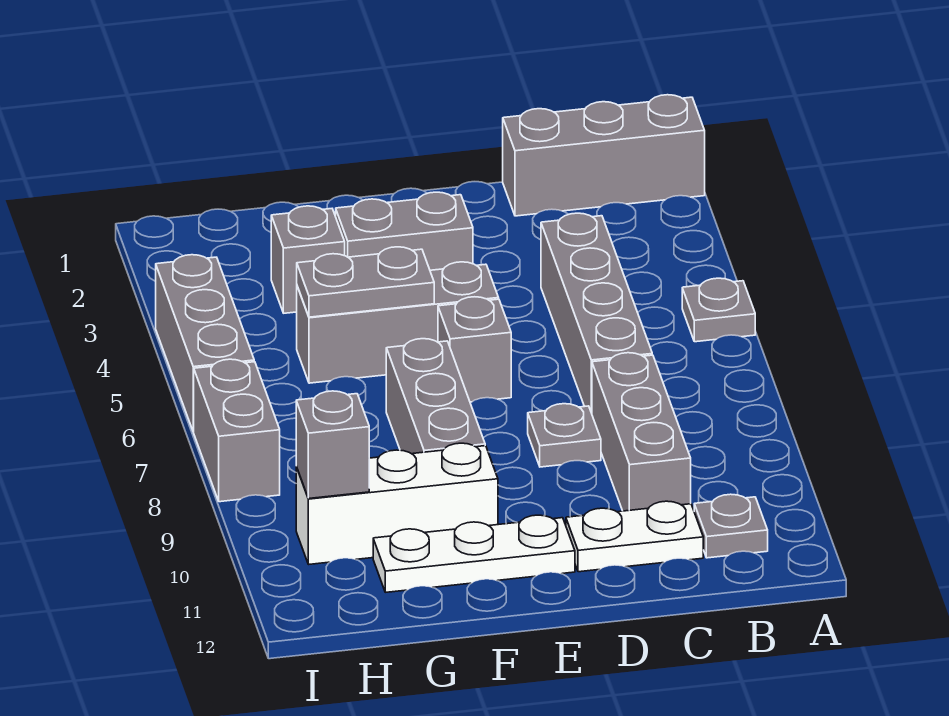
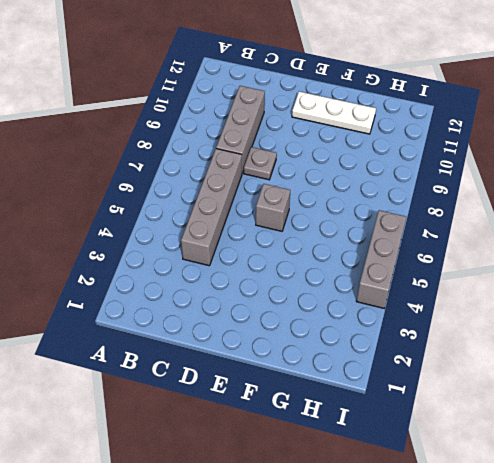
none -> grey brick A1:C1 level 1
none -> grey plate A5 level 1
none -> grey plate B11 level 1

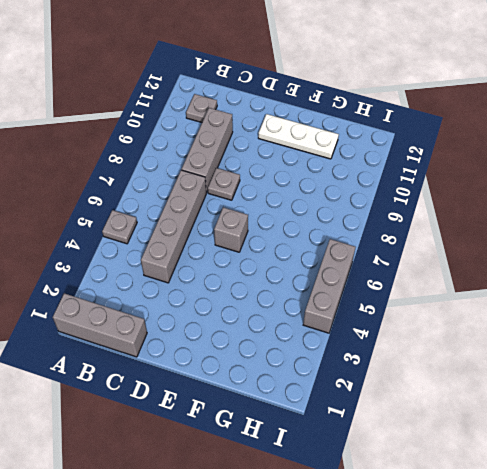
none -> white plate C11:D11 level 1
none -> grey brick E3:F3 level 1
none -> grey brick E5:G5 level 1

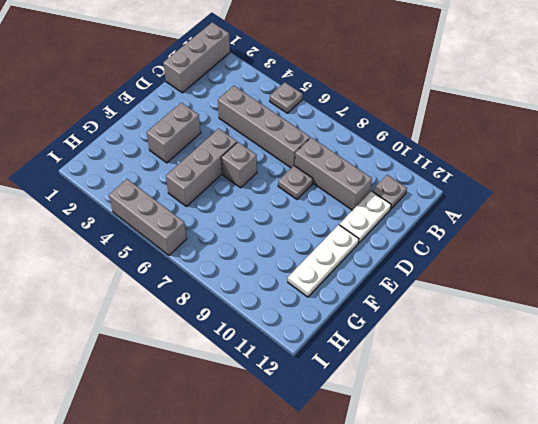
none -> grey brick F7:F9 level 1
none -> white brick F10:H10 level 1
none -> grey brick G3 level 1

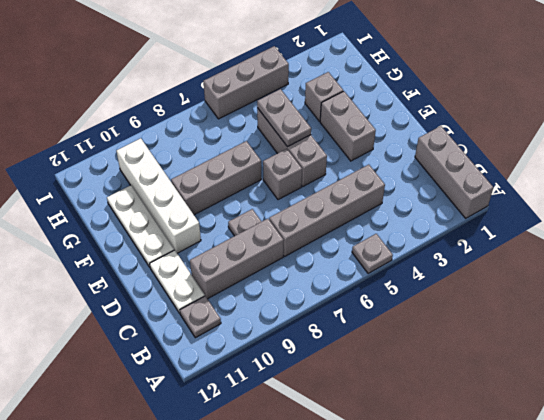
white brick E10:H10 level 1 -> white brick F10:H10 level 1
none -> grey brick I7:I8 level 1
none -> grey brick H10 level 2

